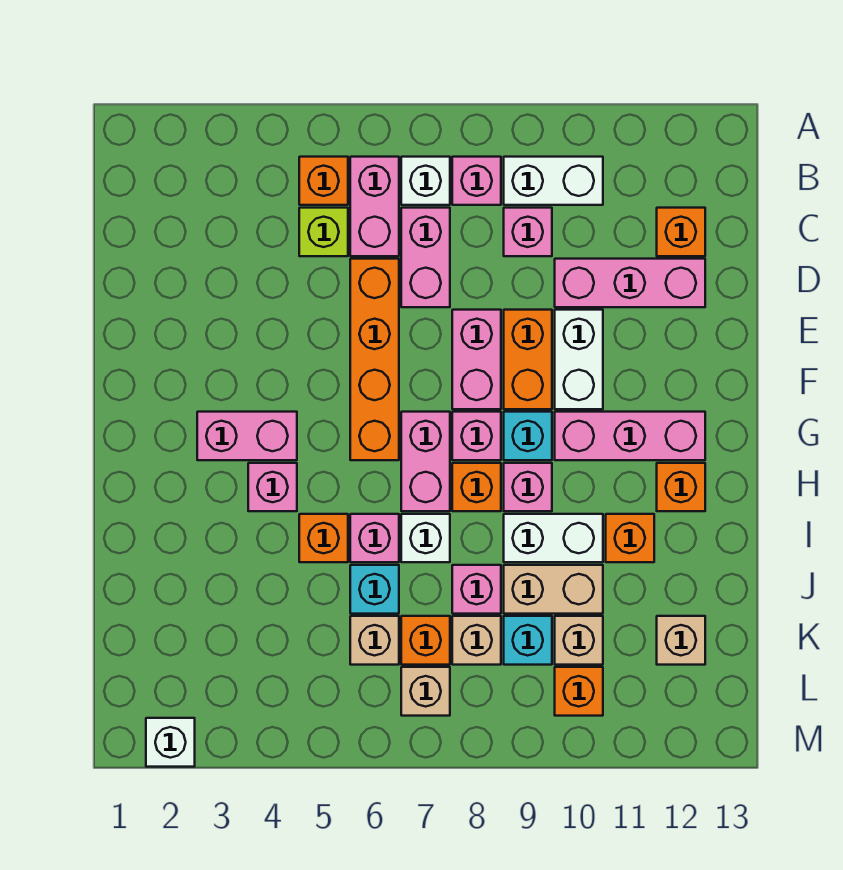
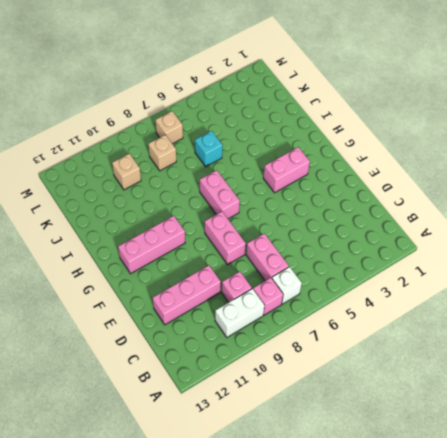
none -> orange brick B5 level 1
none -> pink brick B6:C6 level 1
none -> lime brick C5 level 1
none -> orange brick C12 level 1

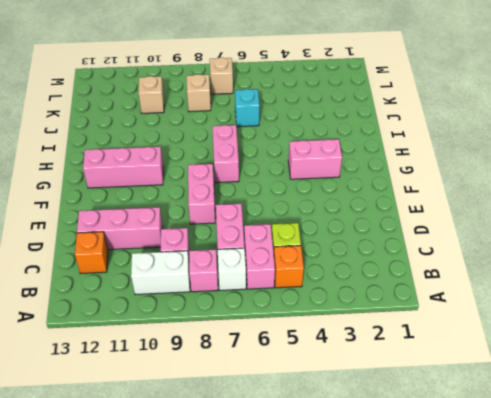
none -> orange brick D6:G6 level 1
none -> orange brick E9:F9 level 1
none -> white brick E10:F10 level 1
none -> pink brick G8 level 1

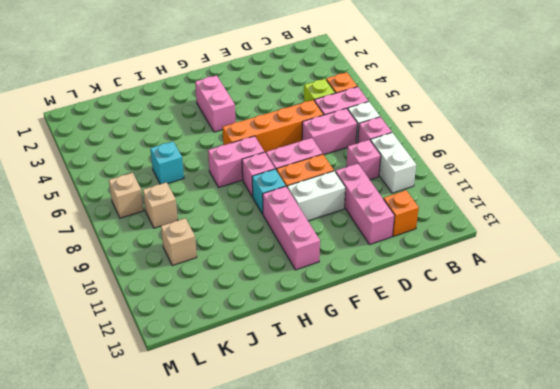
none -> pink brick H4 level 1
none -> orange brick H8 level 1
none -> pink brick H9 level 1
none -> orange brick H12 level 1

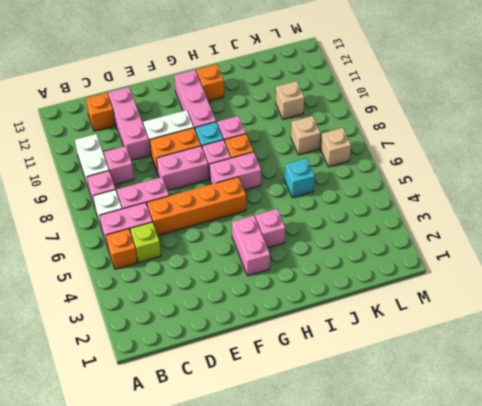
none -> orange brick I5 level 1
none -> pink brick I6 level 1
none -> white brick I7 level 1
none -> white brick I9:I10 level 1

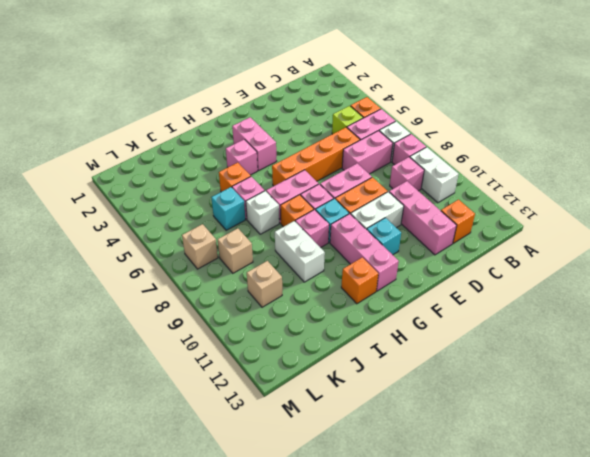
cyan brick F11 level 1 -> cyan brick K9 level 1
none -> orange brick I11 level 1
none -> pink brick J8 level 1
none -> tan brick J9:J10 level 1
none -> tan brick K6 level 1

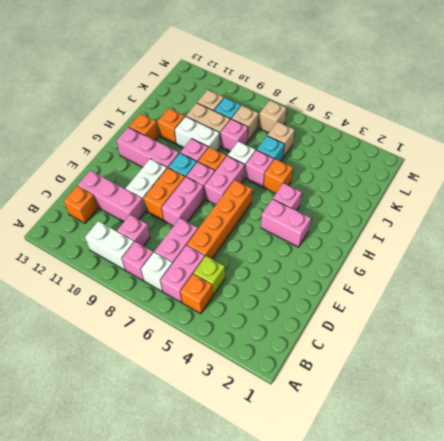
none -> orange brick K7 level 1
none -> tan brick K12 level 1
none -> orange brick L10 level 1
none -> white brick M2 level 1

